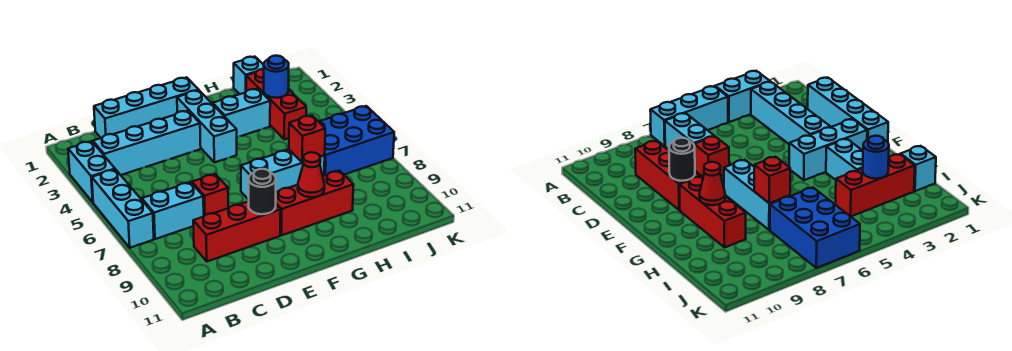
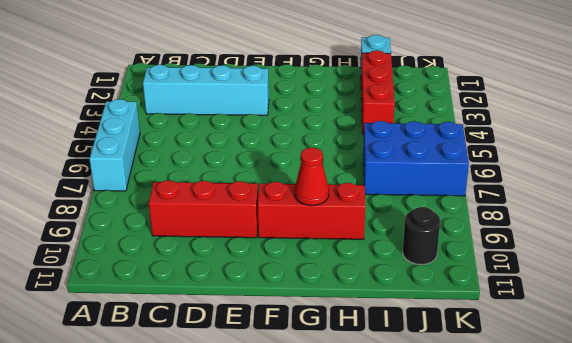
black round brick J10 level 1 -> black round brick E9 level 2
none -> cyan brick A3:A4 level 1
none -> cyan brick B7:C7 level 1
none -> cyan brick C1:F1 level 1

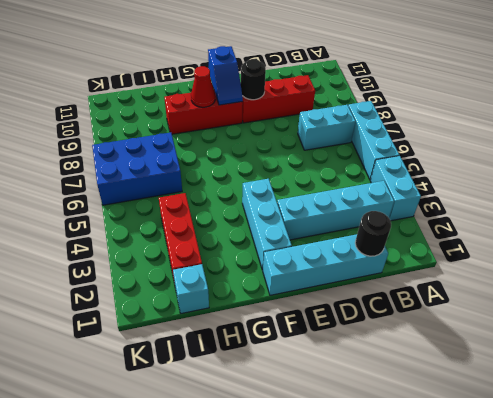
black round brick C1 level 2 -> none
blue slope F9:F10 level 2 top 10 -> none
none -> red brick D7 level 1
none -> cyan brick F7:H7 level 1
none -> cyan brick G3:H3 level 1

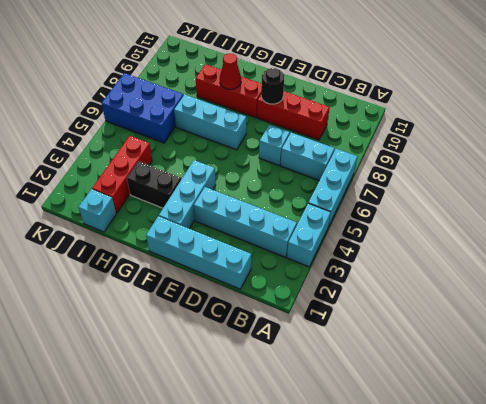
cyan brick D7 level 1 -> red brick D7 level 1
black brick G3:H3 level 1 -> cyan brick G3:H3 level 1
none -> red brick H7 level 2
none -> blue round brick I3 level 2

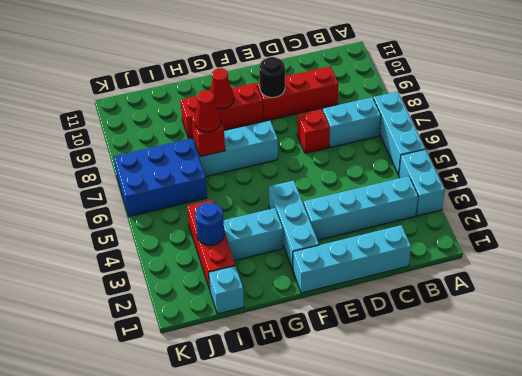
red cone H7 level 3 -> none

